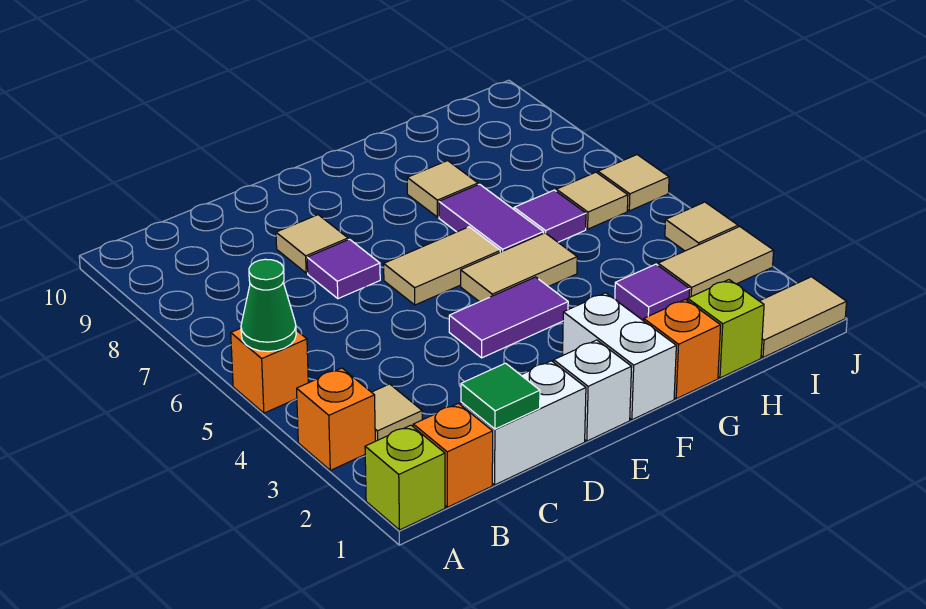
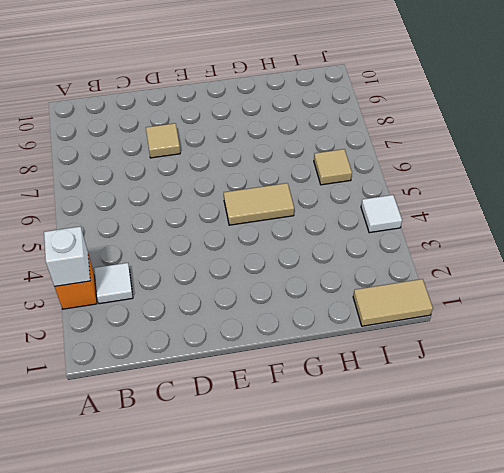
white brick A3 level 2 -> white brick E1 level 1
white tile B3 level 1 -> tan tile B3 level 1
white tile J4 level 1 -> tan tile J4 level 1
none -> lime brick A1 level 1
none -> orange brick A5 level 1
none -> orange brick B1 level 1

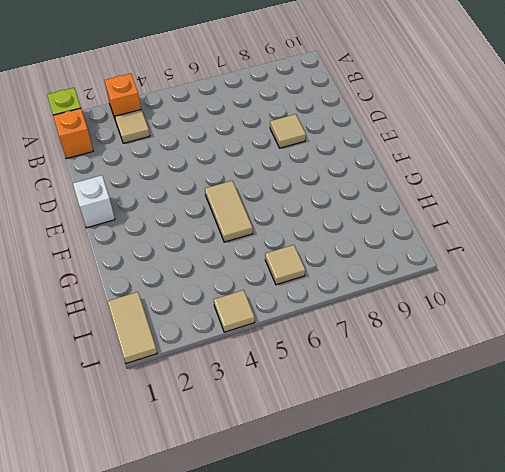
none -> orange brick A5 level 1
none -> white brick C1:D1 level 1
none -> purple tile D7 level 1

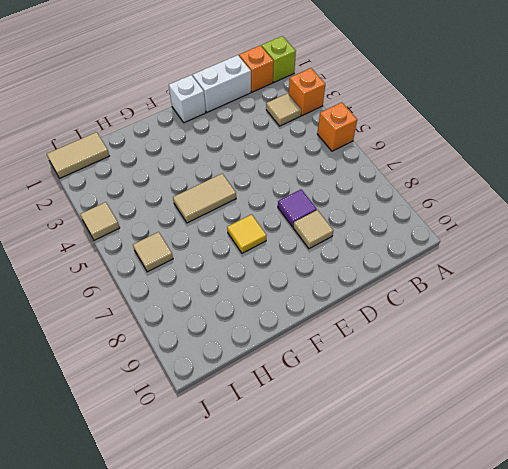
yellow tile F7 level 1 -> none
none -> purple tile E4:F4 level 1
none -> tan tile E6:F6 level 1
none -> white brick F1:F2 level 1

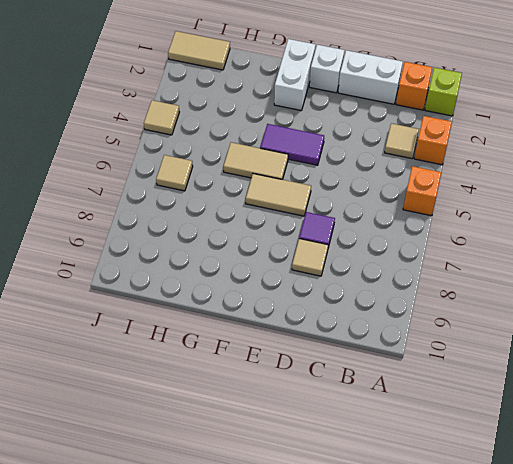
none -> orange brick G1 level 1
none -> purple tile G6:G7 level 1
none -> tan tile G8 level 1

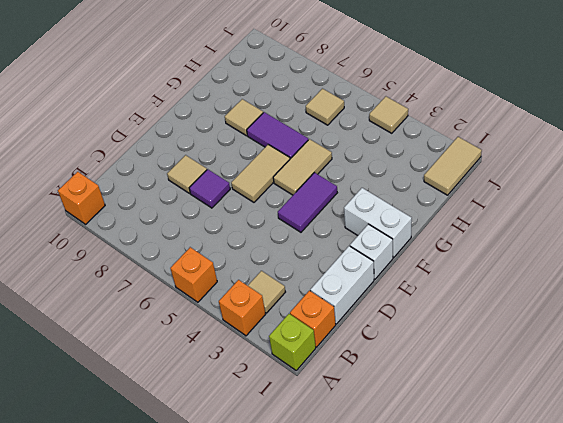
orange brick A10 level 1 -> orange brick G1 level 1
none -> lime brick H1 level 1
none -> purple tile H3 level 1
none -> purple tile H6 level 1

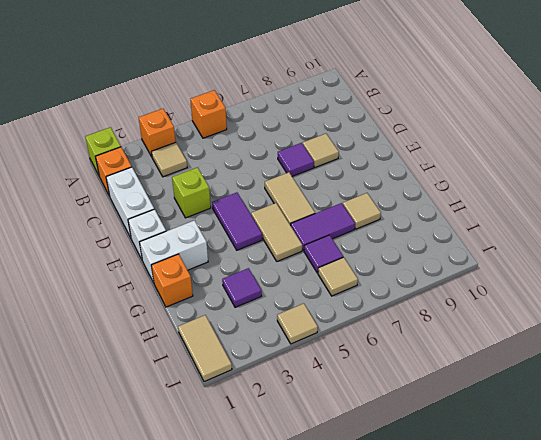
lime brick D3 level 1 -> lime brick H1 level 1
none -> tan tile I3:J3 level 1
none -> tan tile J6 level 1
none -> green cone A5 level 2

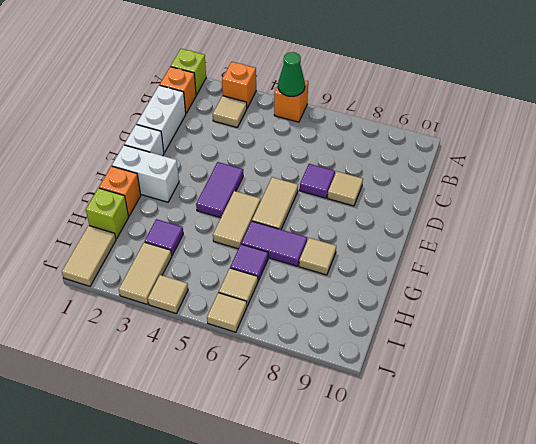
none -> green tile C1 level 2

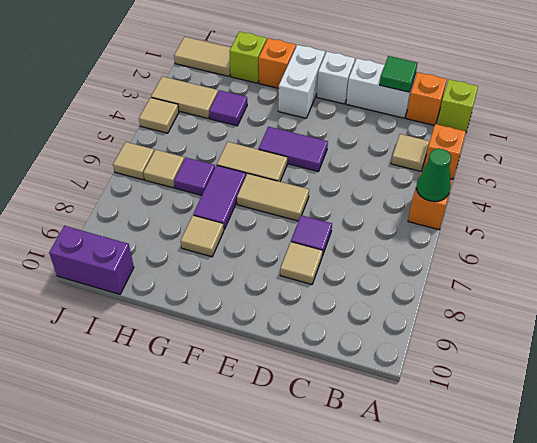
purple brick I10:J10 level 1 -> none

